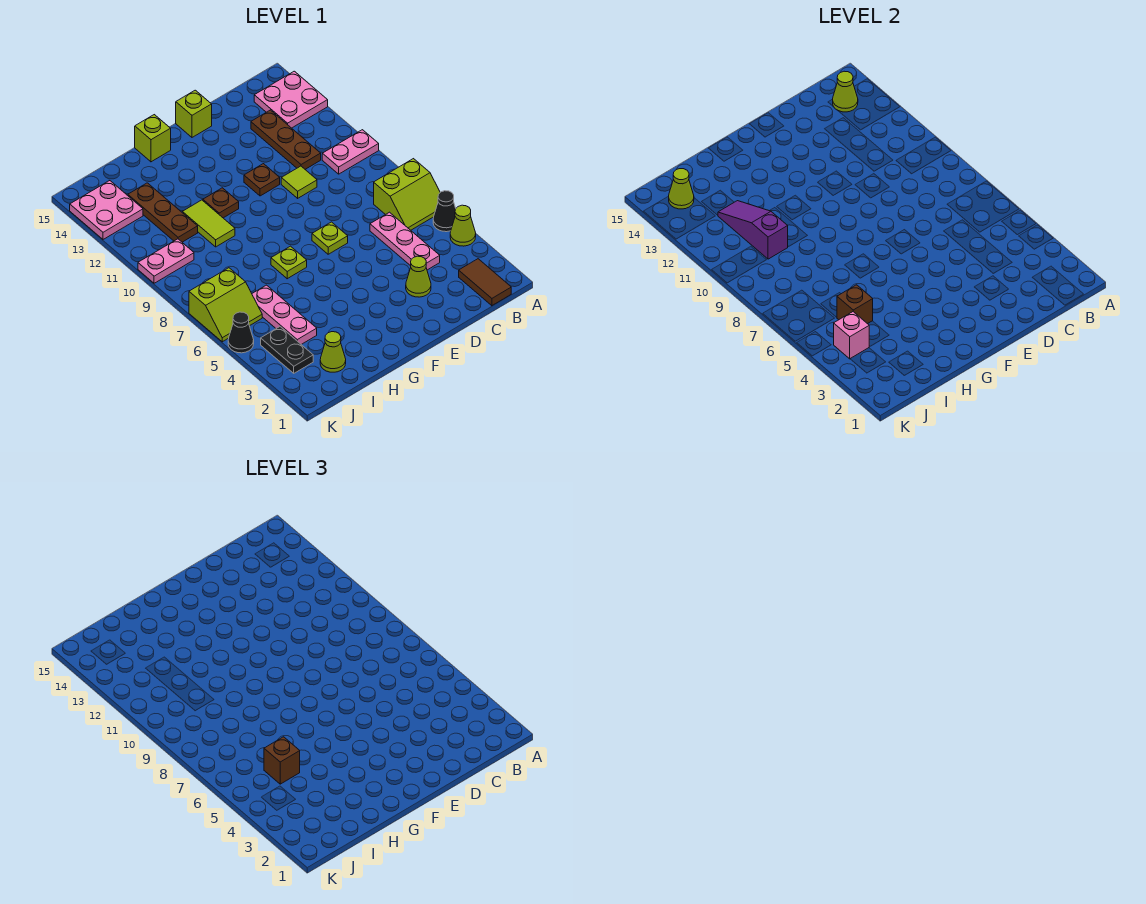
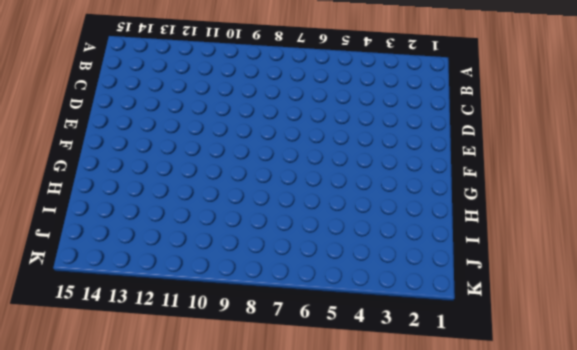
none -> lime cone A4 level 1
none -> black cone A5 level 1
none -> lime slope A6:B7 level 1 top 7
none -> pink plate A10:B10 level 1

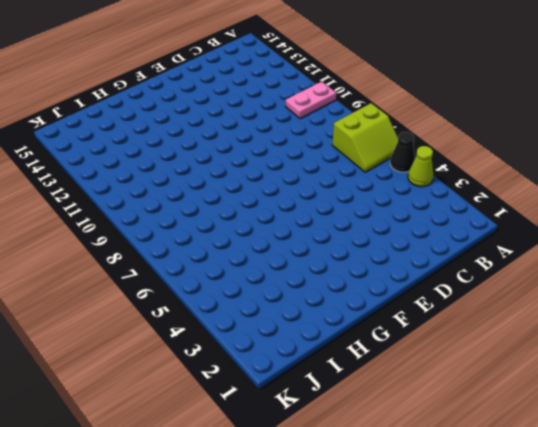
none -> pink plate A13:B14 level 1
none -> brown tile B1:B2 level 1
none -> pink plate C4:C6 level 1
none -> brown plate C11:C13 level 1

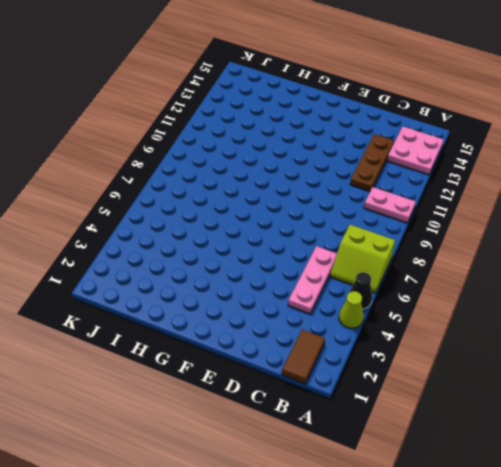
none -> lime cone D3 level 1
none -> lime tile D10 level 1
none -> lime plate E7 level 1
none -> brown plate E11 level 1

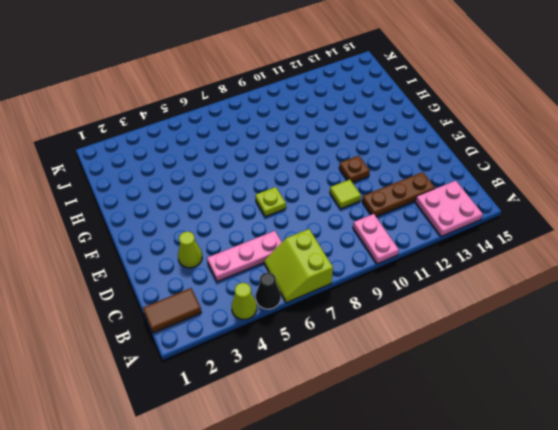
none -> lime brick E15 level 1
none -> lime plate G7 level 1
none -> brown plate G11 level 1
none -> lime brick G15 level 1

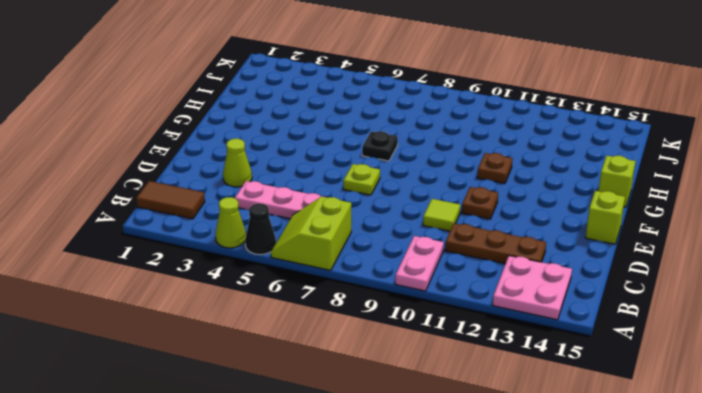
black plate G7 level 1 -> lime plate G7 level 1
none -> lime tile H10:H11 level 1
none -> lime cone I2 level 1
none -> pink plate I4:I6 level 1
none -> brown plate I11:I13 level 1

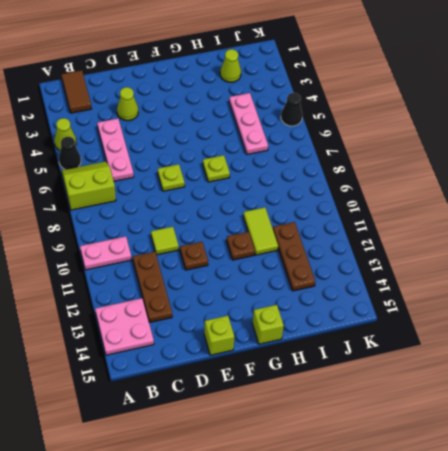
none -> black plate J3:J4 level 1
none -> lime slope J6:K7 level 1 top 7
none -> pink plate J10:K10 level 1
none -> pink plate J13:K14 level 1

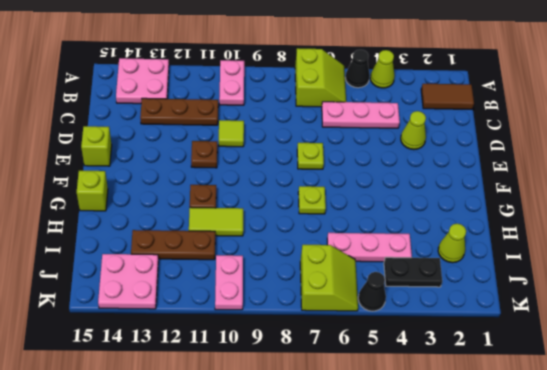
none -> lime cone B14 level 2
none -> brown brick I5 level 2
none -> purple slope I10:I12 level 2 top 10
none -> pink brick J4 level 2

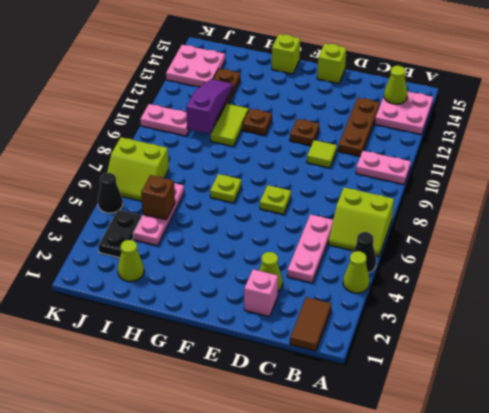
pink brick D2 level 1 -> pink brick J4 level 2
none -> lime cone J14 level 2
none -> brown brick I5 level 3

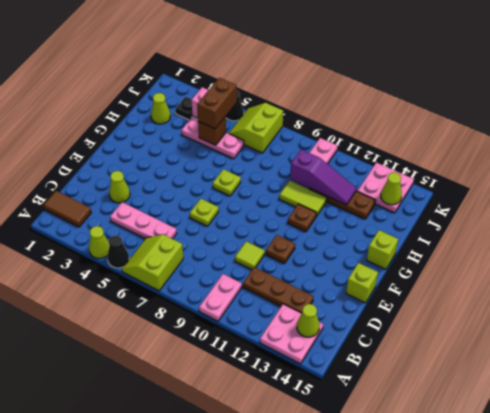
brown brick I5:J5 level 3 -> brown brick I5 level 3

